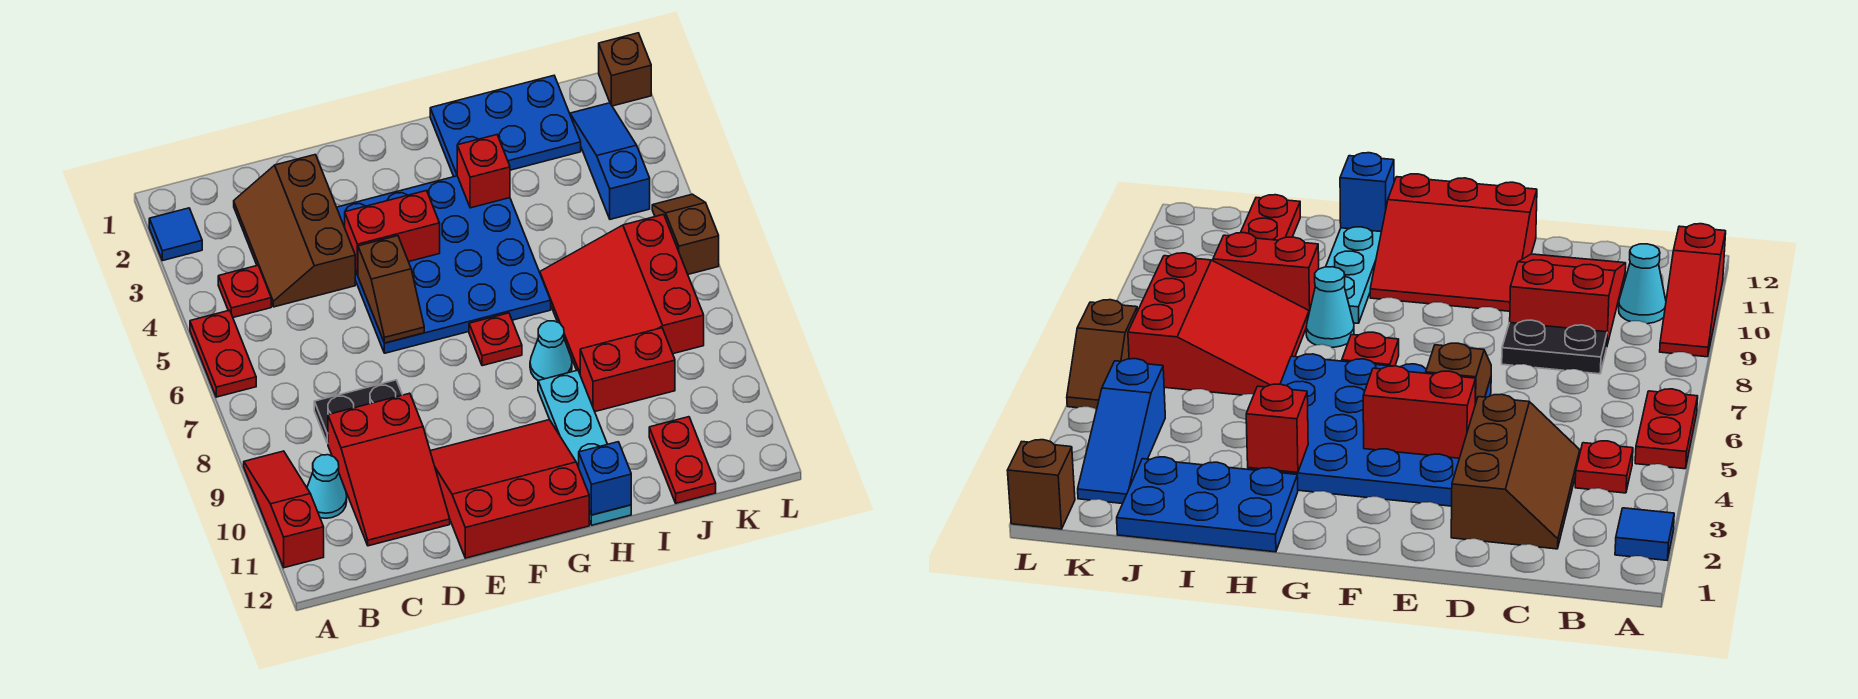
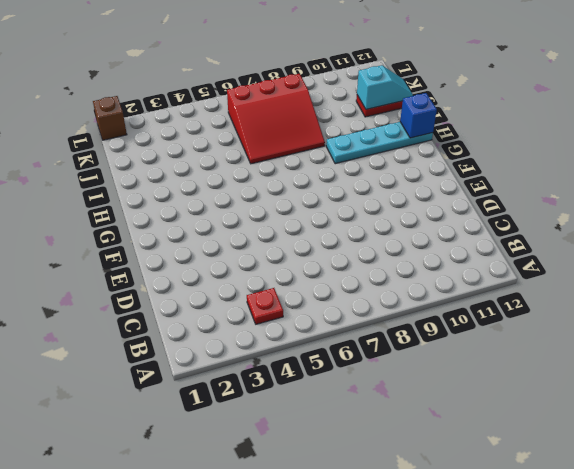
cyan slope J11:J12 level 2 top 11 -> none
none -> blue tile A2 level 1
none -> red plate A5:A6 level 1
none -> red slope A9:A11 level 1 top 11

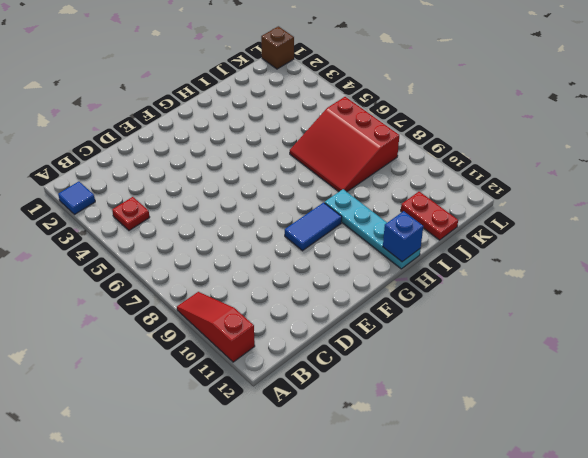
blue tile F9:G9 level 1 -> none
none -> red plate A5:A6 level 1
none -> cyan cone B10 level 1
none -> brown slope C2:D4 level 1 top D

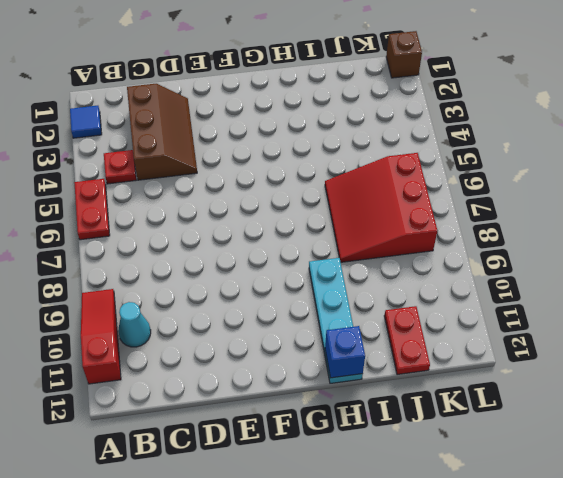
brown slope C2:D4 level 1 top C -> brown slope C2:D4 level 1 top D
none -> black plate C8:D8 level 1
none -> red slope C9:D11 level 1 top 9
none -> blue plate E3:H6 level 1

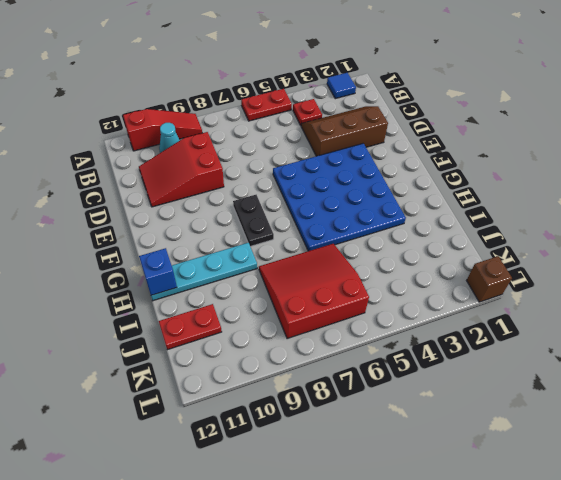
black plate F8:G8 level 1 -> black plate C8:D8 level 1
none -> red slope E10:G12 level 1 top 12
none -> red plate G7 level 1
none -> blue plate H1:J2 level 1

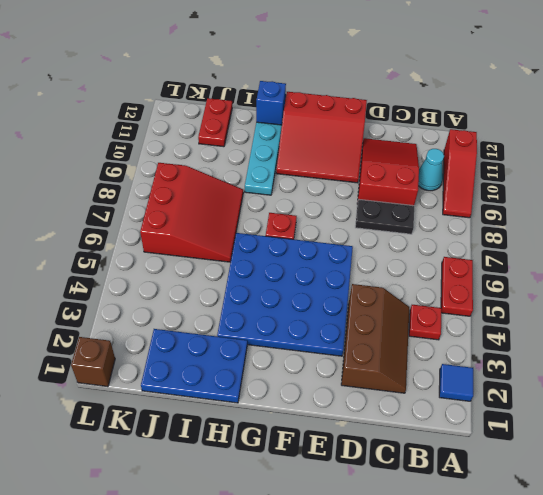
none -> cyan cone H8 level 1
none -> red brick I9:J9 level 1
none -> blue slope K2:K4 level 1 top 4

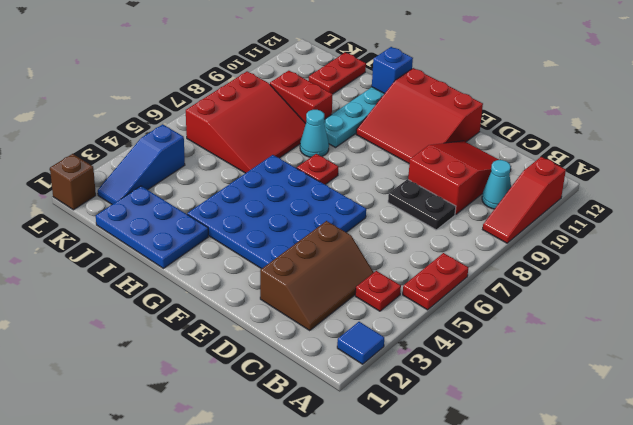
none -> brown slope L5:L6 level 1 top 6
none -> red brick E4:F4 level 2
none -> brown slope E5:E6 level 2 top 5

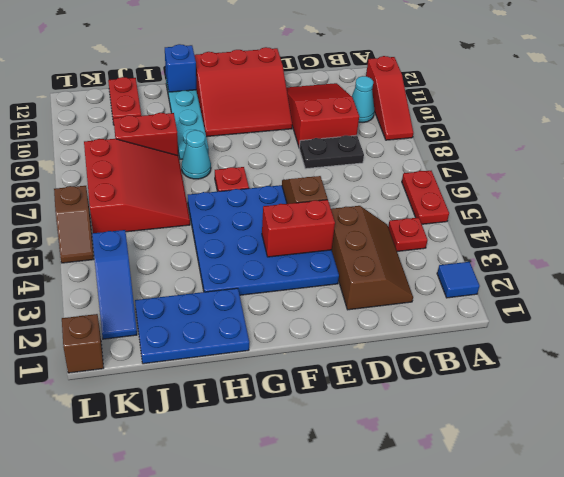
none -> red brick H3 level 2

